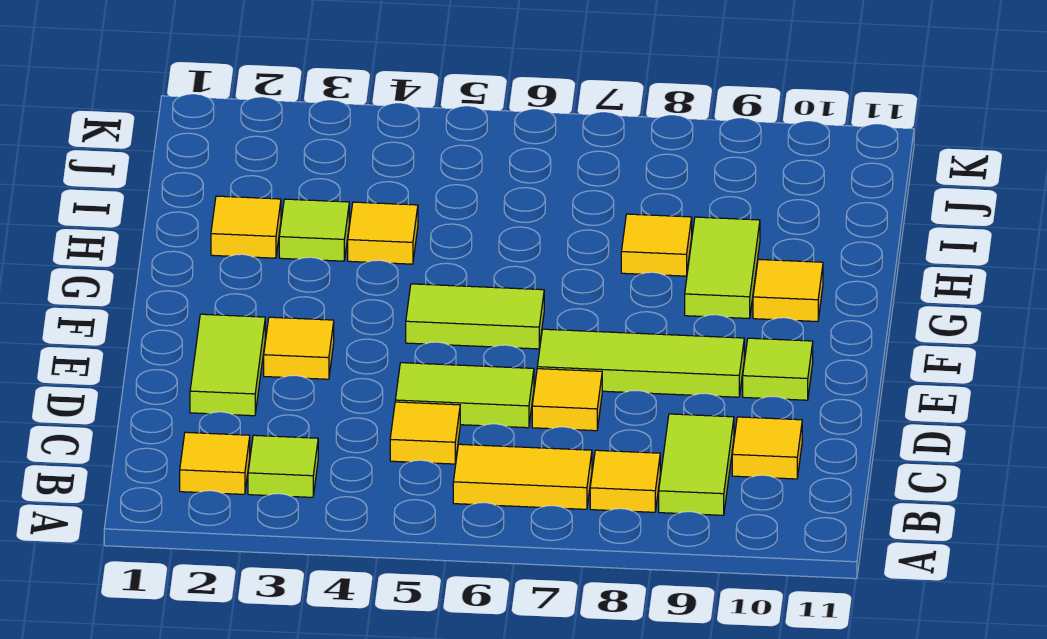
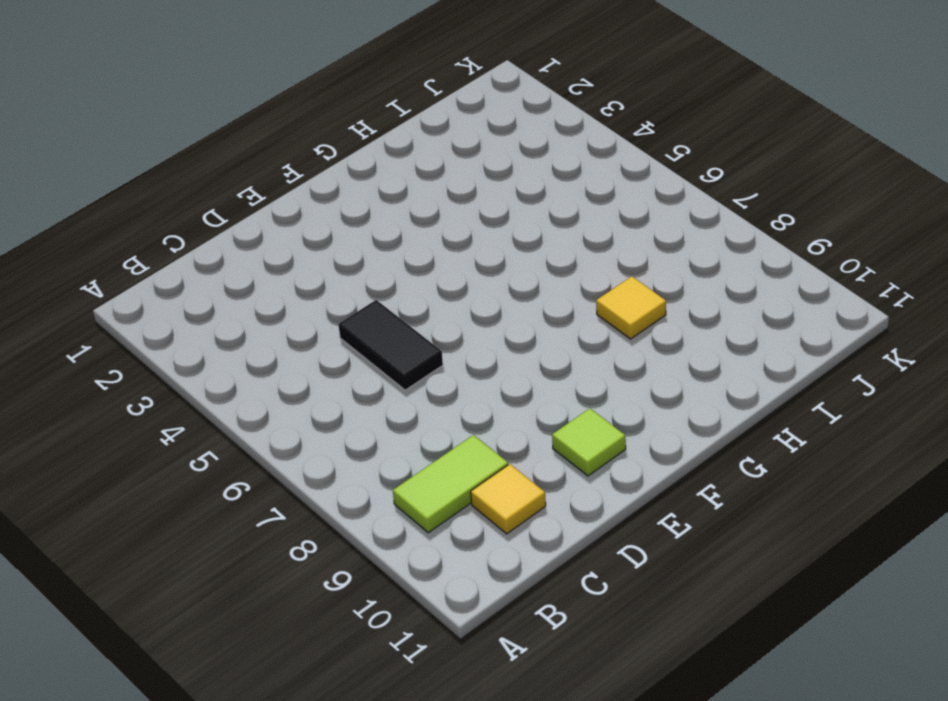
black tile D5:D6 level 1 -> lime tile D5:D6 level 1
none -> yellow tile B2 level 1
none -> lime tile B3 level 1
none -> yellow tile B6:B7 level 1

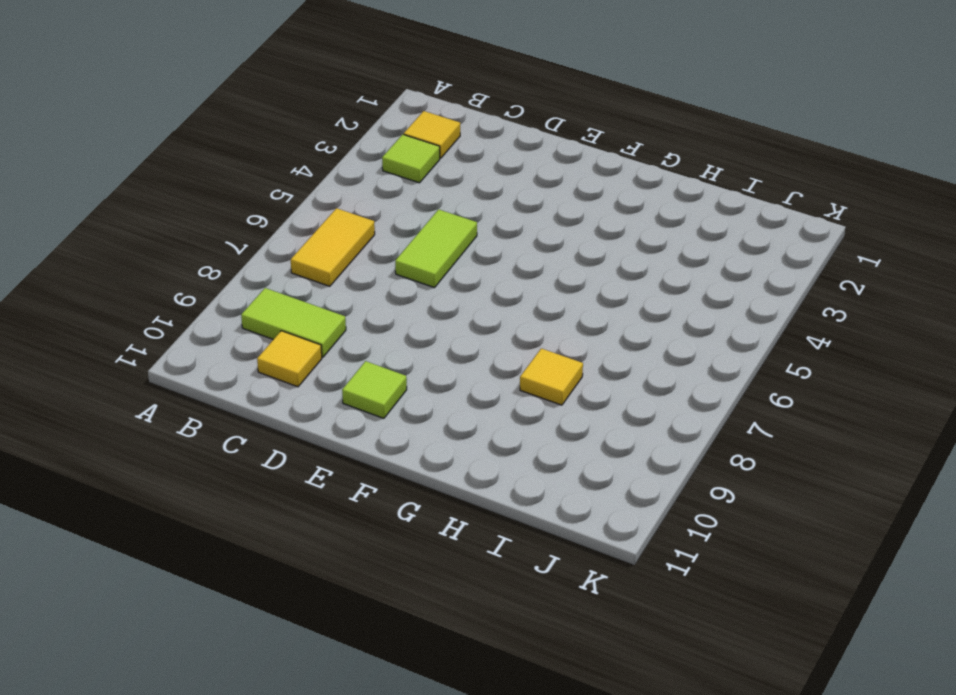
none -> yellow tile B8 level 1
none -> yellow tile C5 level 1
none -> lime tile D2:E2 level 1

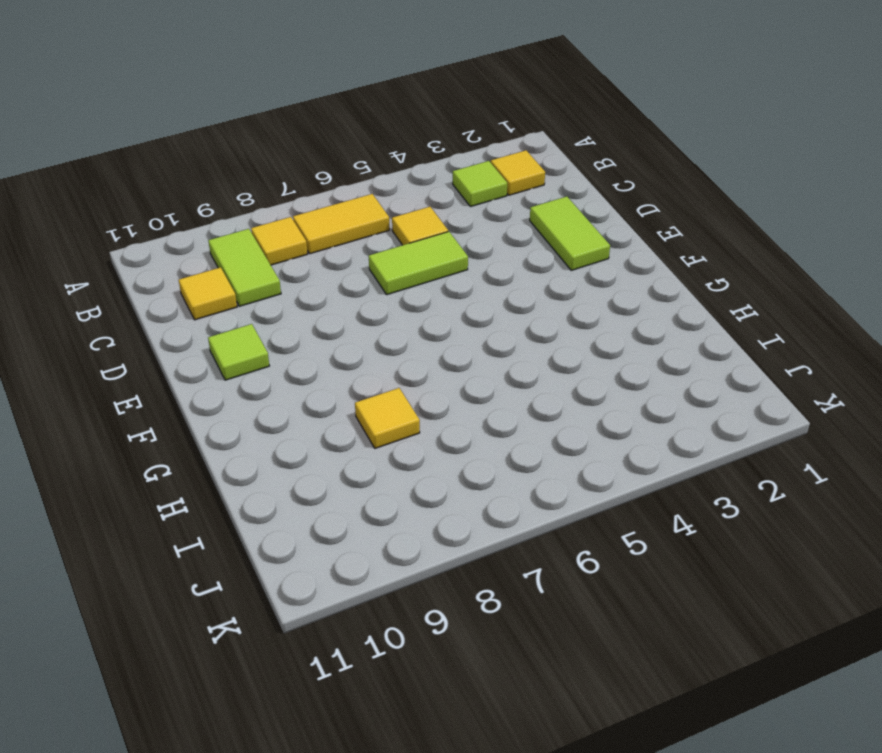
none -> yellow tile D7 level 1
none -> yellow tile E3 level 1
none -> lime tile E7:E9 level 1

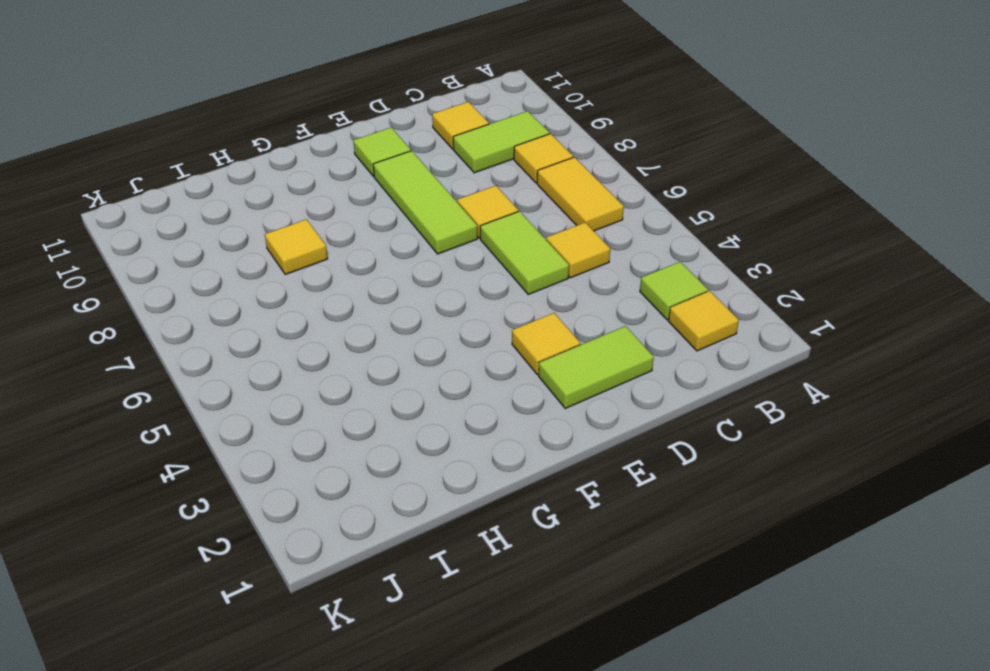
none -> lime tile F5:F6 level 1
none -> lime tile G9:H9 level 1
none -> yellow tile G10 level 1

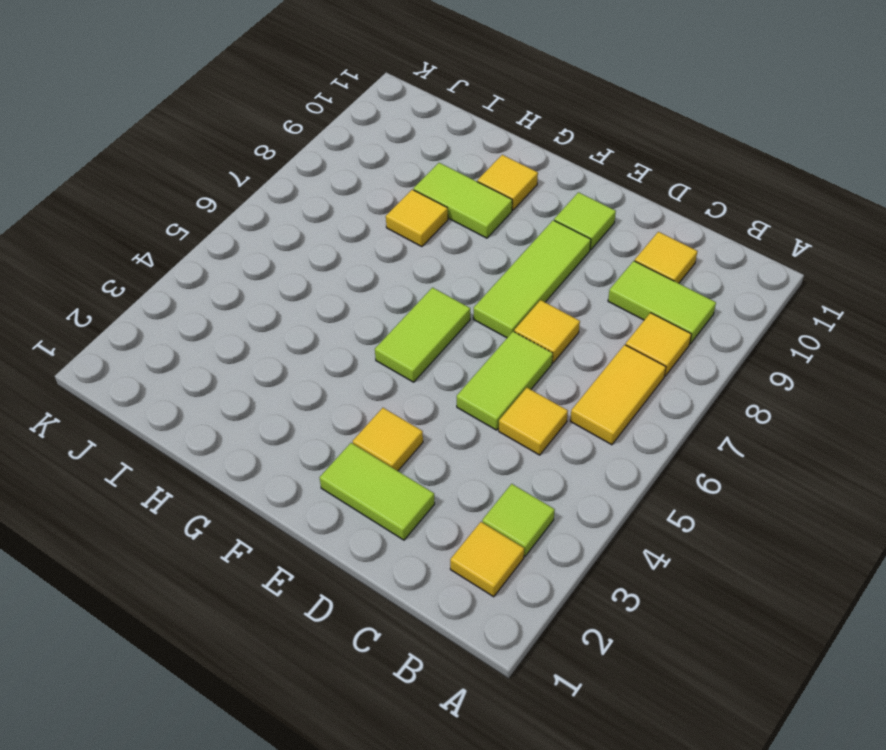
none -> yellow tile H2 level 1
none -> lime tile H3 level 1
none -> yellow tile H4 level 1

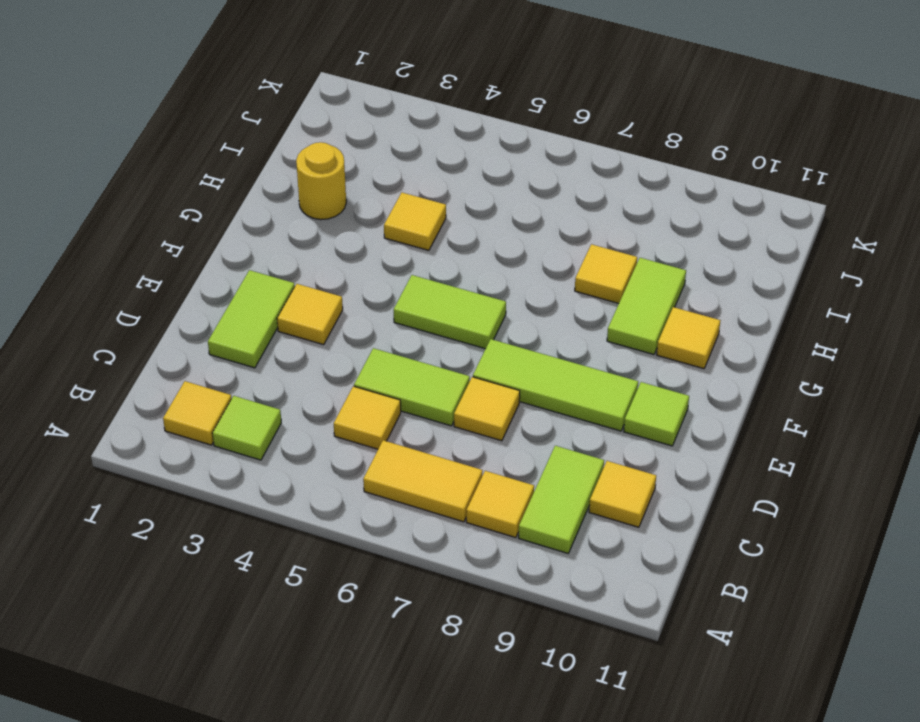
yellow round brick H2 level 1 -> yellow tile H2 level 1
none -> lime tile H3 level 1

